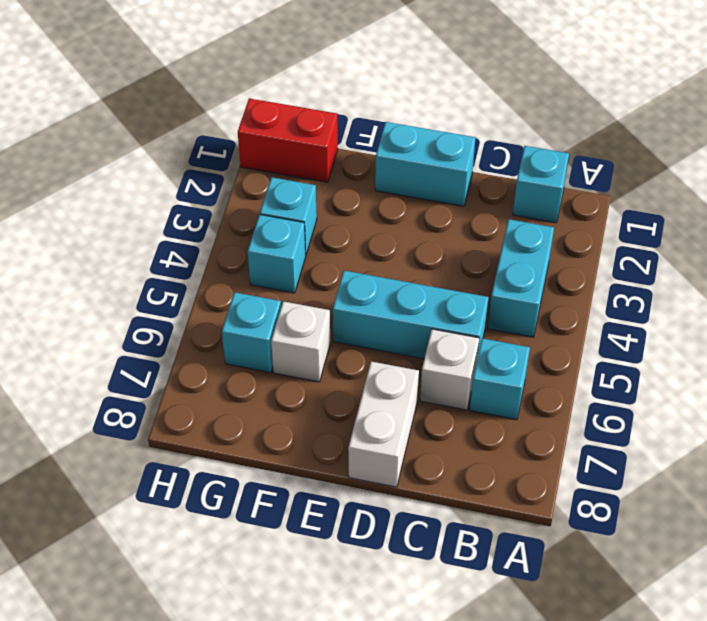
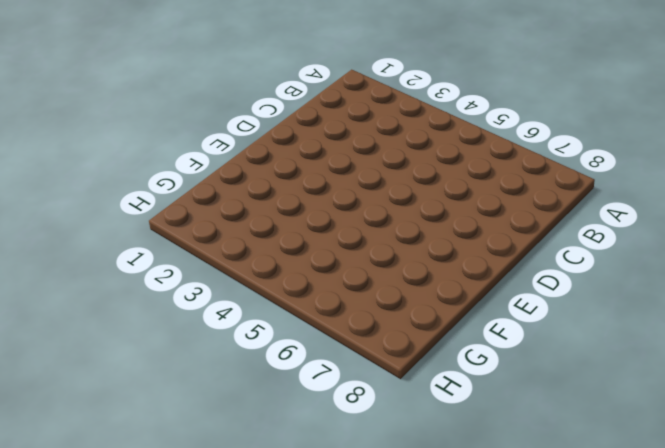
none -> cyan brick B1 level 1
none -> cyan brick B3:B4 level 1
none -> cyan brick B6 level 1

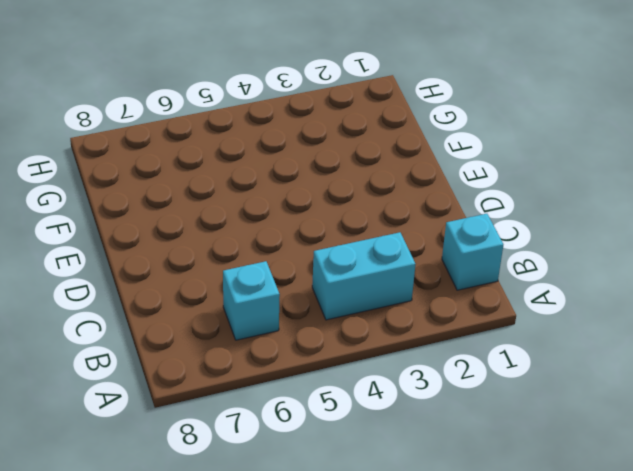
none -> cyan brick C5:E5 level 1
none -> white brick C6 level 1
none -> cyan brick D1:E1 level 1

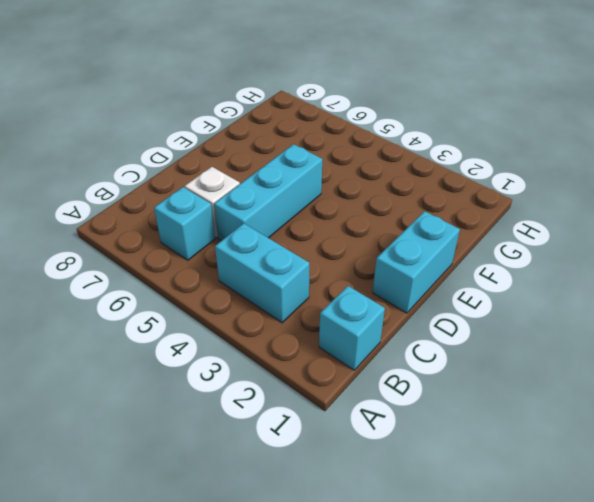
none -> white brick D7:D8 level 1
none -> white brick F6 level 1
none -> red brick G1:H1 level 1

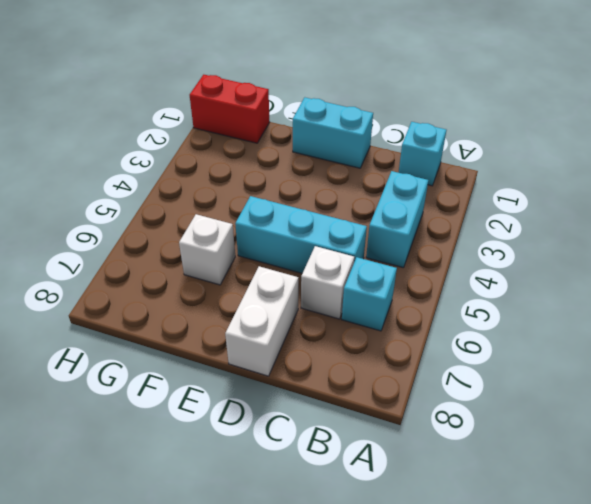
none -> cyan brick G3 level 1
none -> cyan brick G4 level 1
none -> cyan brick G6 level 1

